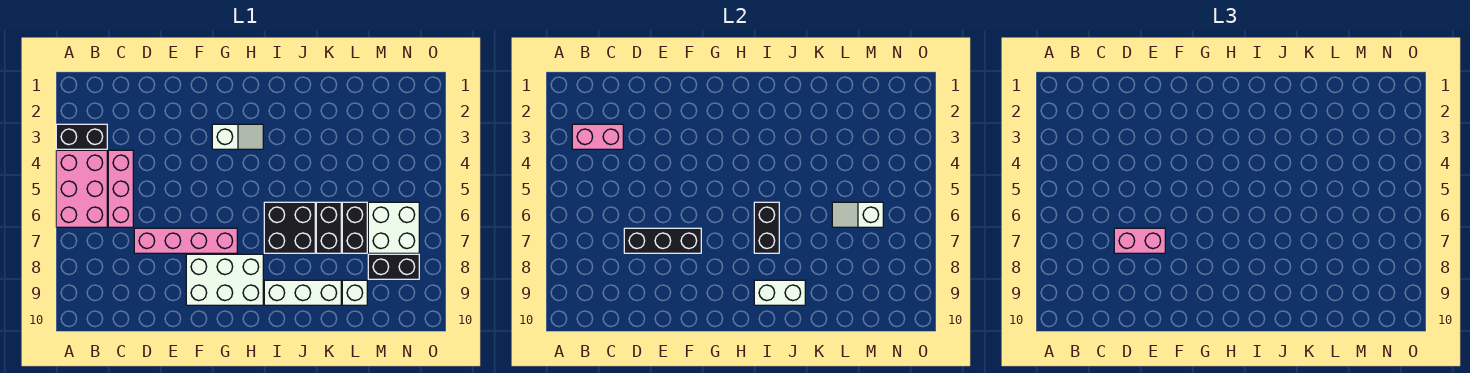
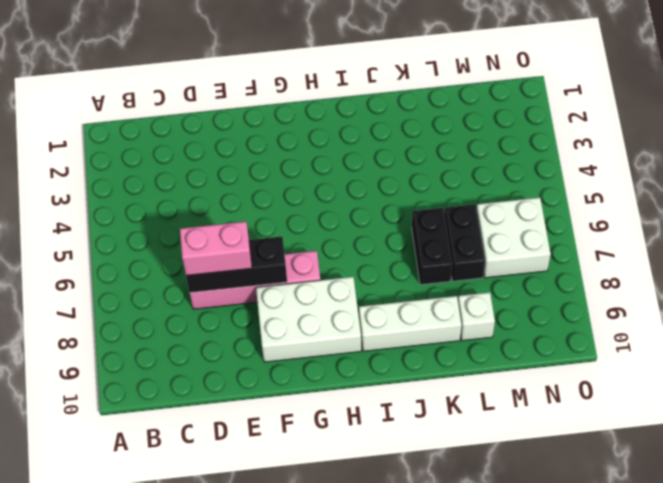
none -> black brick A3:B3 level 1
none -> pink brick A4:B6 level 1
none -> pink brick C4:C6 level 1

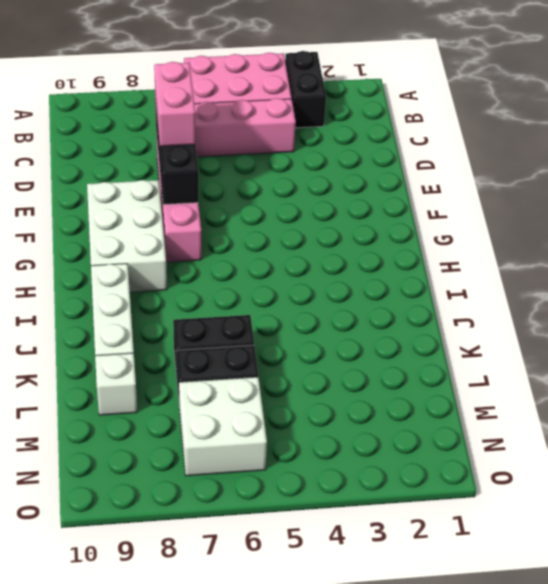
none -> white slope G3:H3 level 1 top G
none -> black brick I6:J7 level 1
none -> black brick M8:N8 level 1

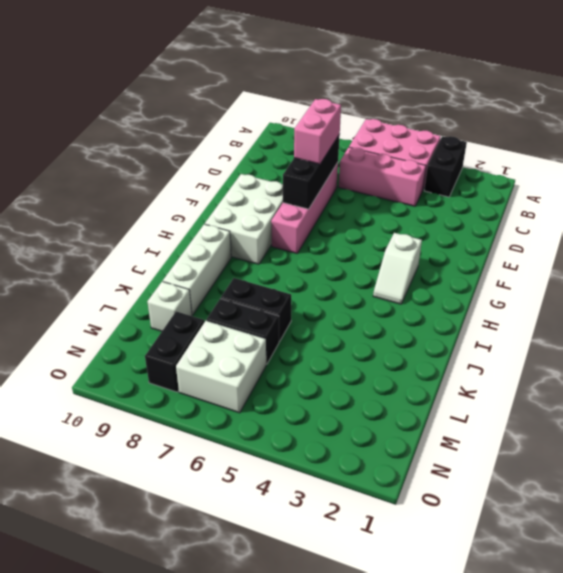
none -> black brick I6:J7 level 1
none -> pink brick B3:C3 level 2
none -> black brick I6:I7 level 2

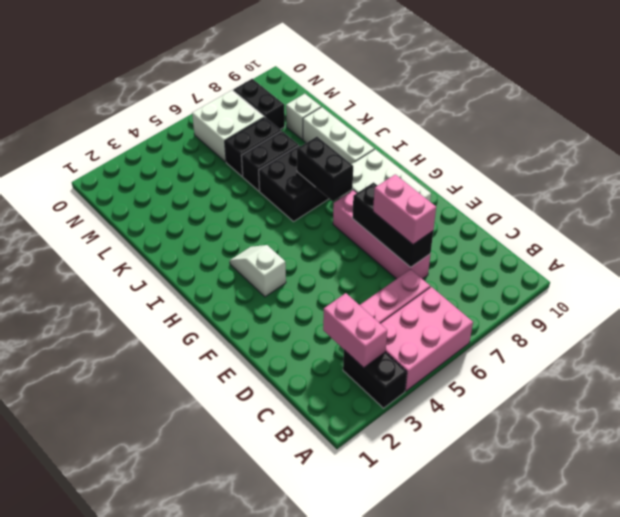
black brick H7:I7 level 2 -> black brick I6:I7 level 2
none -> white brick I9:J9 level 2
none -> white slope L6:M6 level 2 top M

